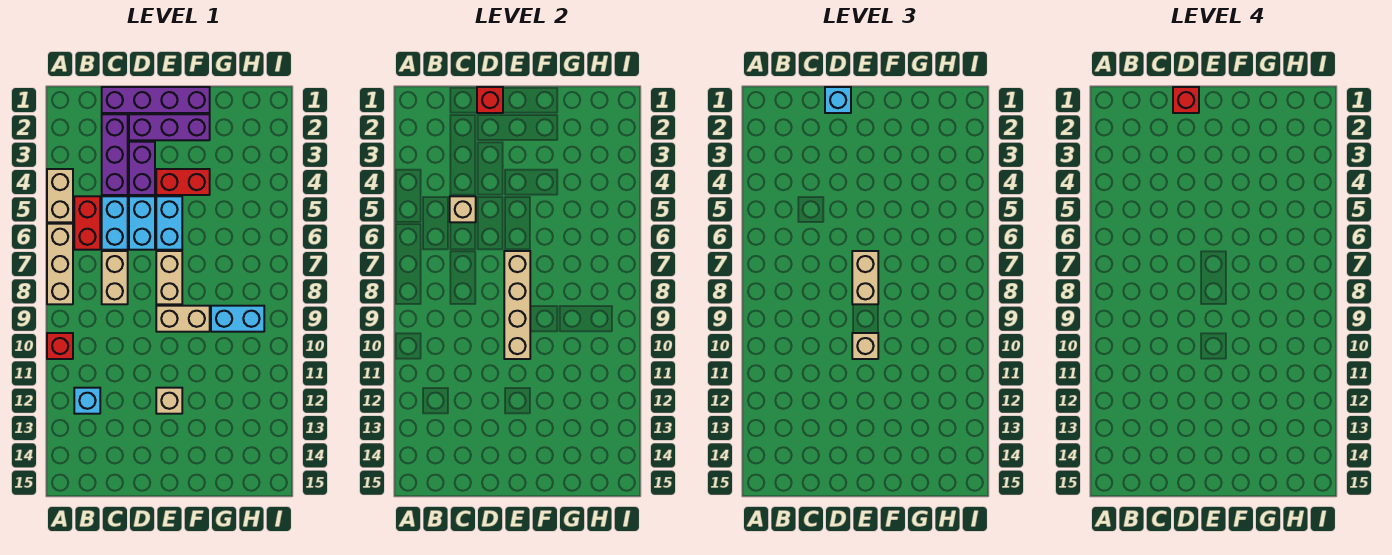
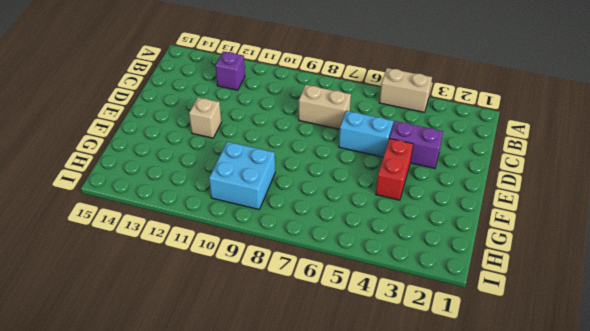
purple brick B12 level 1 -> cyan brick B12 level 1
cyan brick G9:H10 level 1 -> cyan brick G9:H9 level 1
none -> tan brick A6:A8 level 1
none -> red brick A10 level 1
none -> red brick B5:B6 level 1

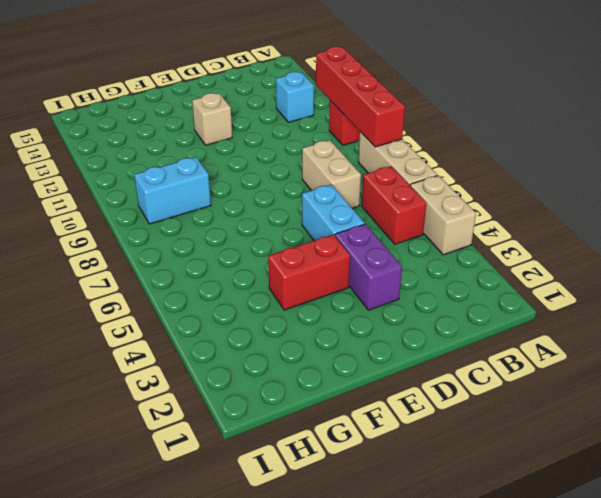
red brick A8:A11 level 2 -> none
none -> purple brick C1:F1 level 1
none -> purple brick C2:C4 level 1
none -> cyan brick C5:C6 level 1

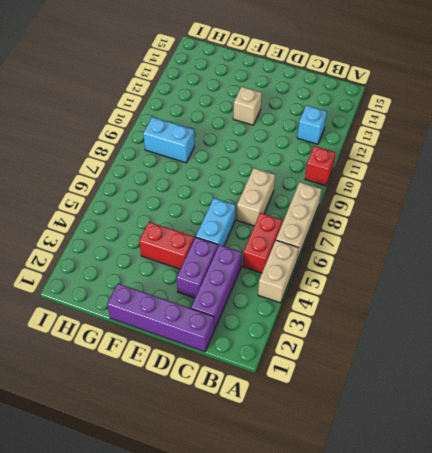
none -> cyan brick C5:C6 level 1
none -> purple brick D2:F2 level 1
none -> cyan brick E5:E6 level 1

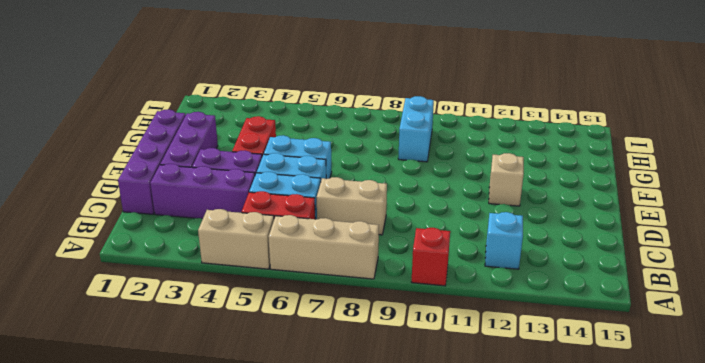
none -> tan brick E7:E8 level 1
none -> tan brick E9:F9 level 1
none -> tan brick C5 level 2

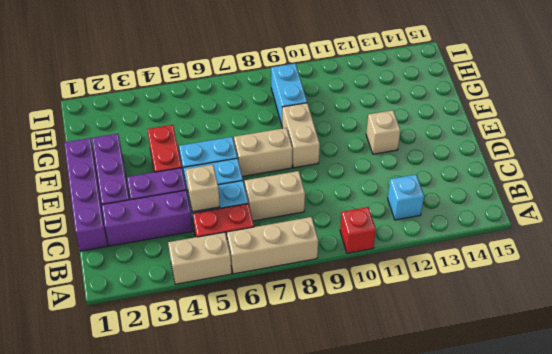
none -> red brick D1 level 2
none -> tan brick E7:E10 level 2
none -> cyan brick D1 level 3

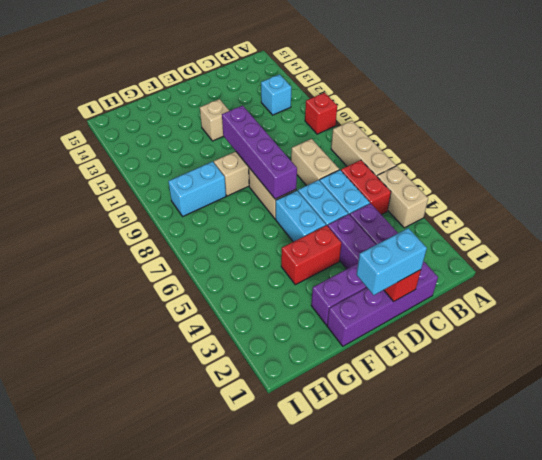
cyan brick D1:E1 level 3 -> cyan brick D1 level 3
purple brick E7:E10 level 2 -> tan brick E7:E10 level 2
none -> tan brick C5 level 2
none -> tan brick E7:E8 level 3
none -> tan brick E10 level 3

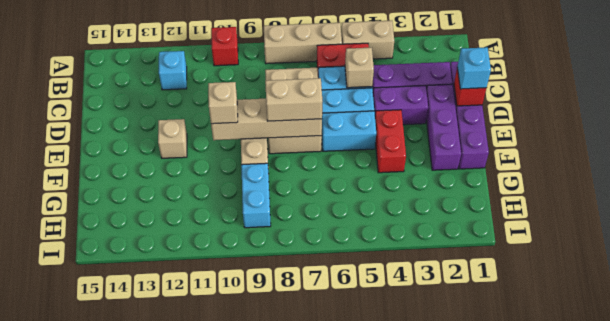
none -> red brick D1 level 4

